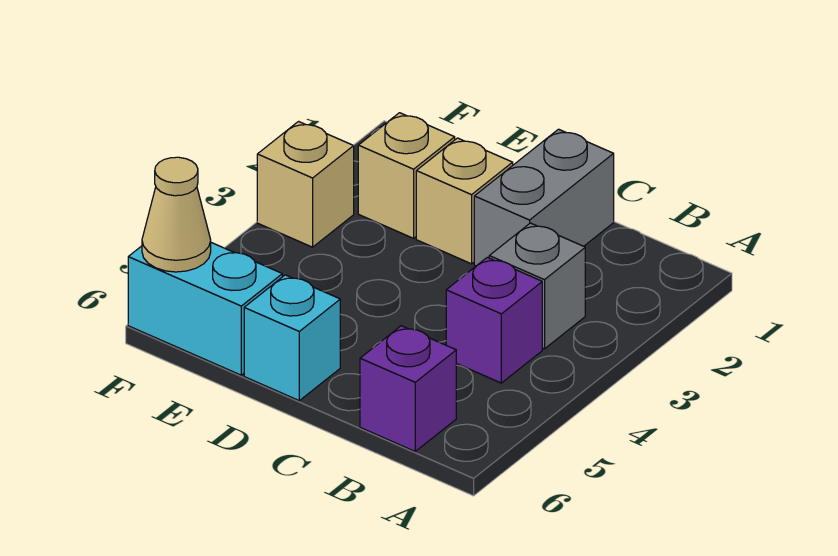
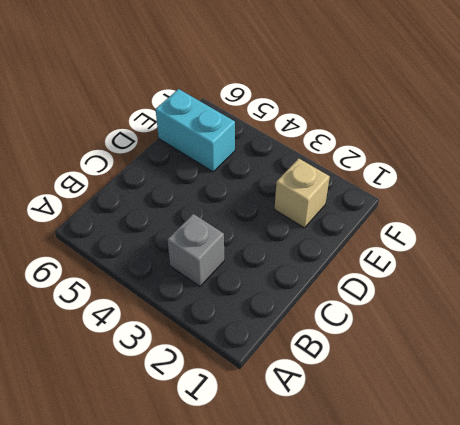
cyan brick E5:E6 level 1 -> cyan brick E6:F6 level 1
none -> purple brick B4 level 1
none -> purple brick B6 level 1

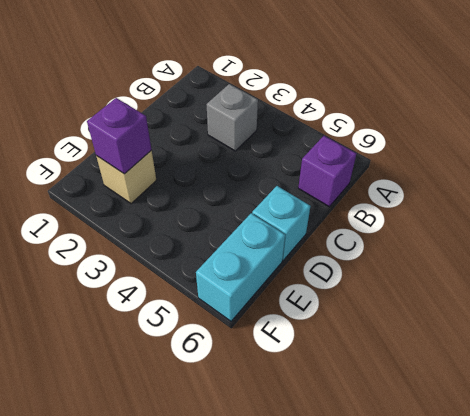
purple brick E2 level 2 -> purple brick B4 level 1
none -> grey brick C1:C2 level 1
none -> tan brick D2 level 1

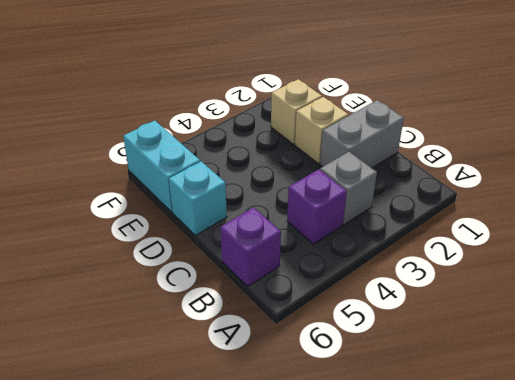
none -> tan brick F3 level 1
none -> tan cone F6 level 2

